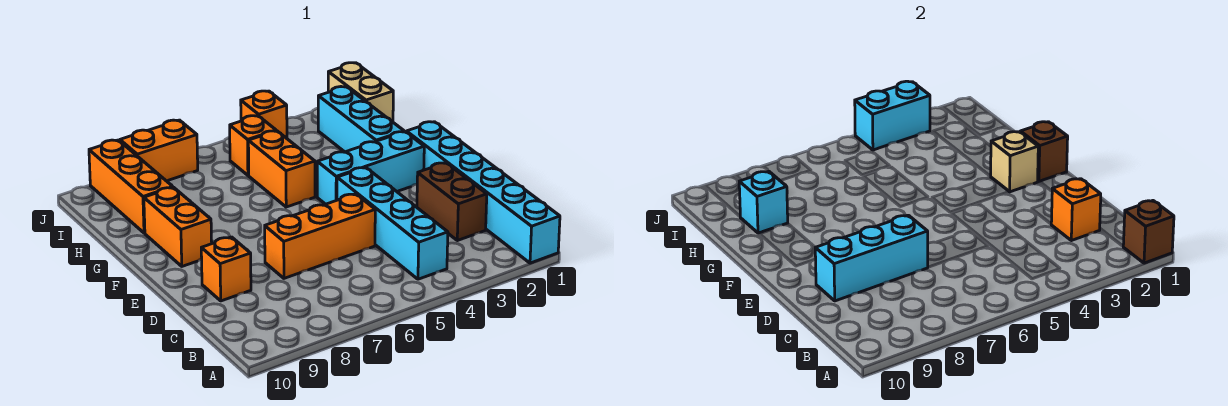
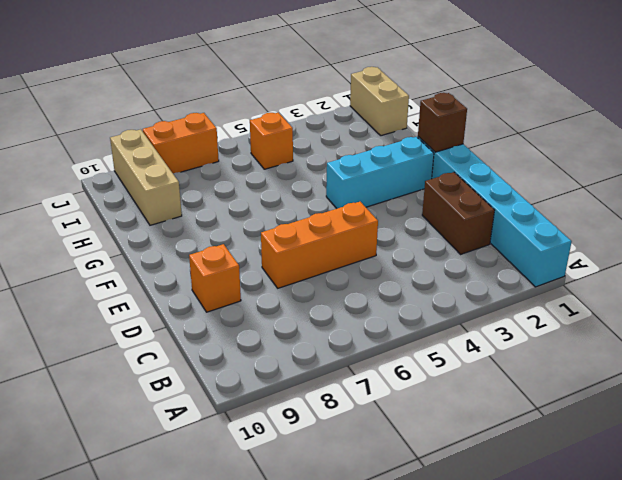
tan brick H9:J9 level 1 -> orange brick H9:J9 level 1
none -> cyan brick B4:E4 level 1
none -> orange brick F9:G9 level 1
none -> cyan brick G2:I2 level 1

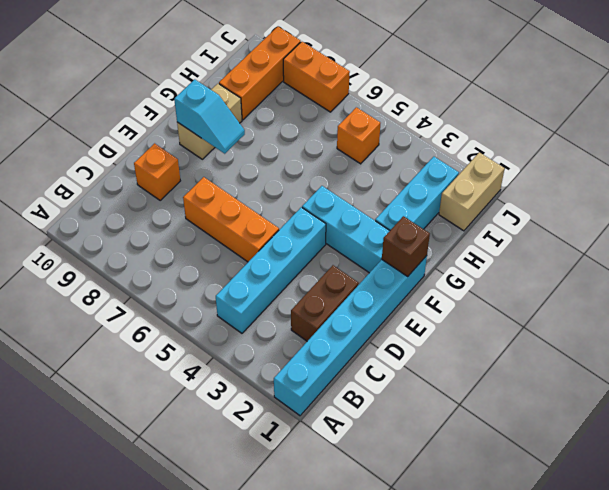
cyan slope F8:F9 level 2 top 9 -> none
tan brick F9:G9 level 1 -> orange brick F9:G9 level 1
none -> orange brick G5:H5 level 1
none -> orange brick J4 level 1
none -> brown brick A1 level 2

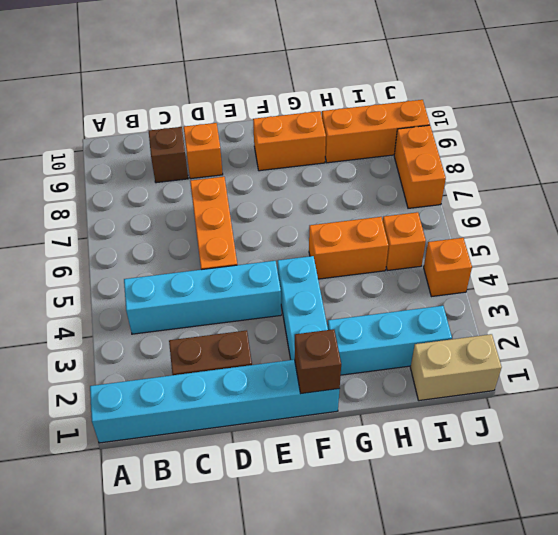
brown brick C9 level 1 -> brown brick A1 level 2
none -> orange brick C2 level 2
none -> cyan brick D7:D9 level 2
none -> tan brick F2 level 2

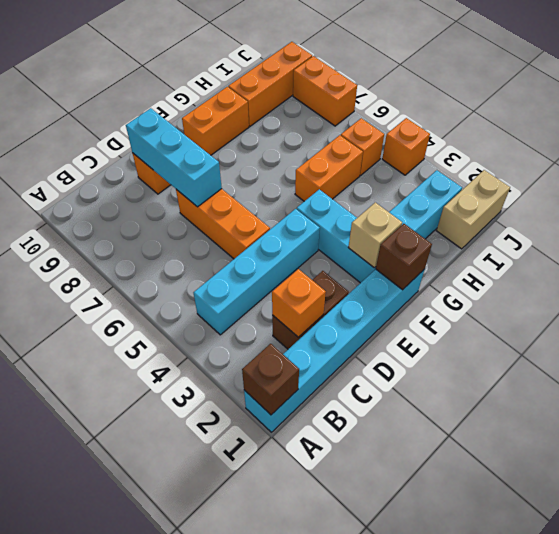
none -> cyan brick H9 level 2
none -> cyan brick J3:J4 level 2

